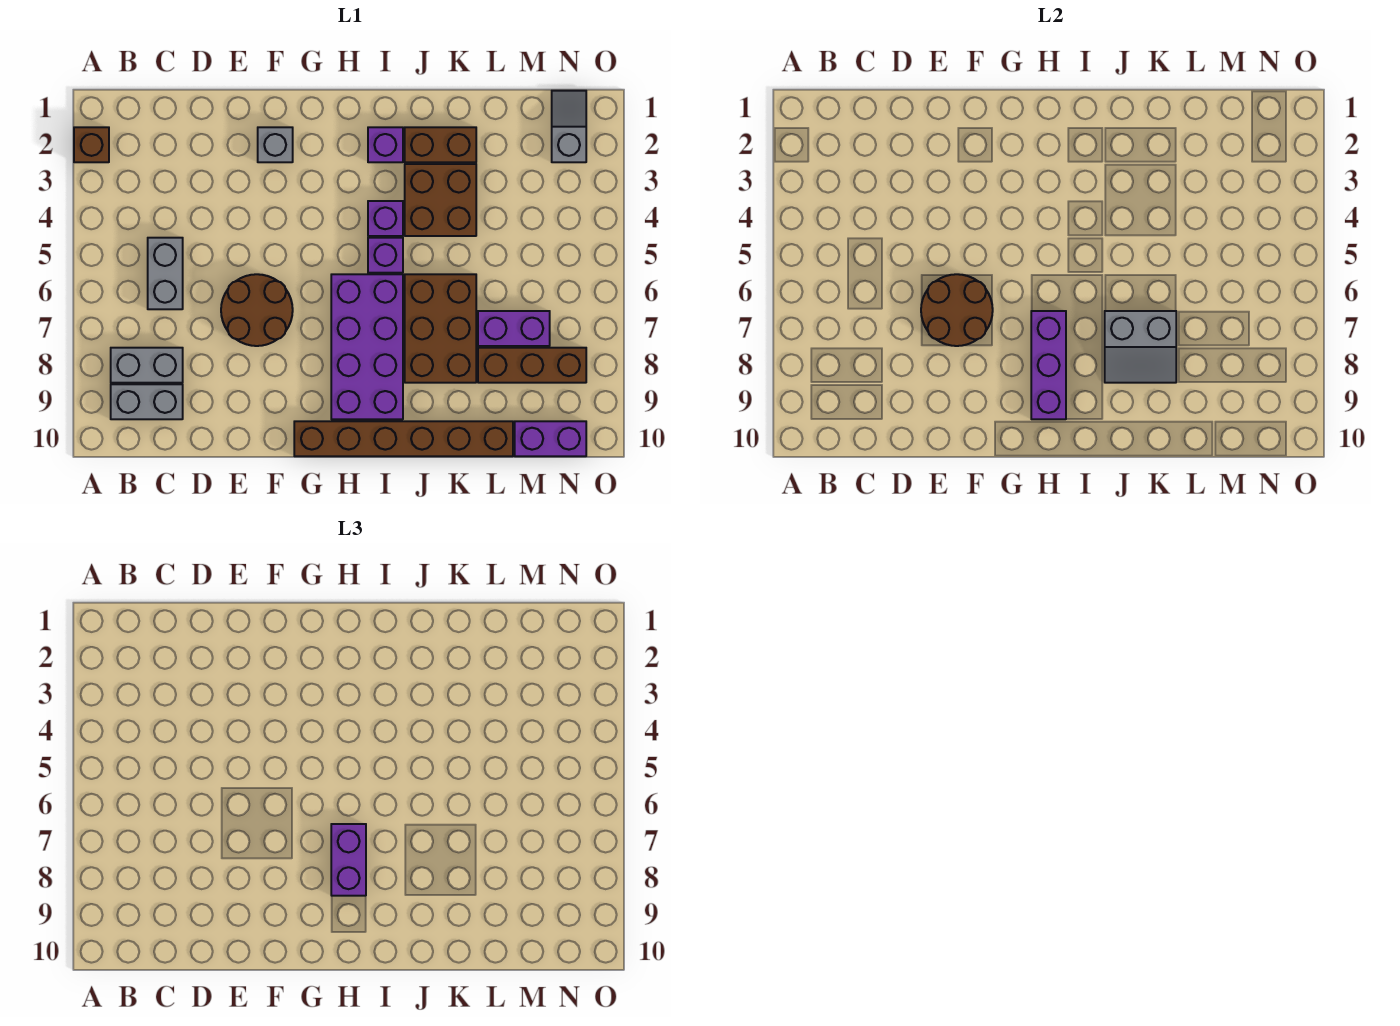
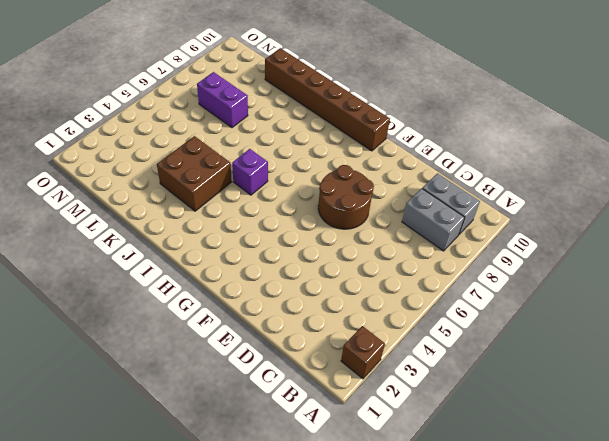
none -> grey brick C5:C6 level 1
none -> grey brick F2 level 1
none -> purple brick H6:I9 level 1

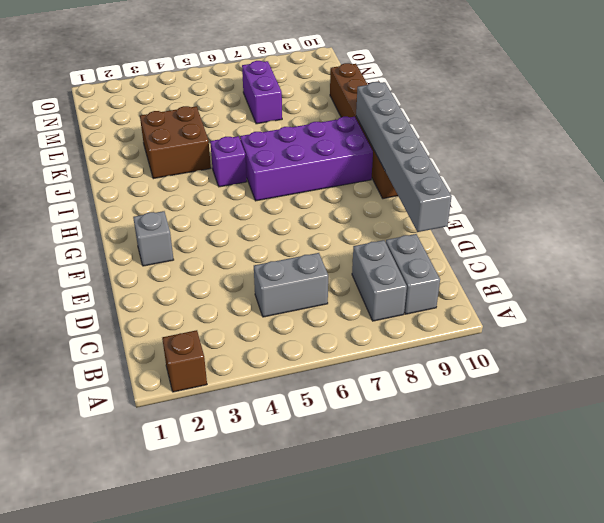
grey brick D10:I10 level 2 -> none
none -> brown round brick E6:F7 level 1
none -> purple brick I2 level 1
none -> purple brick I4 level 1

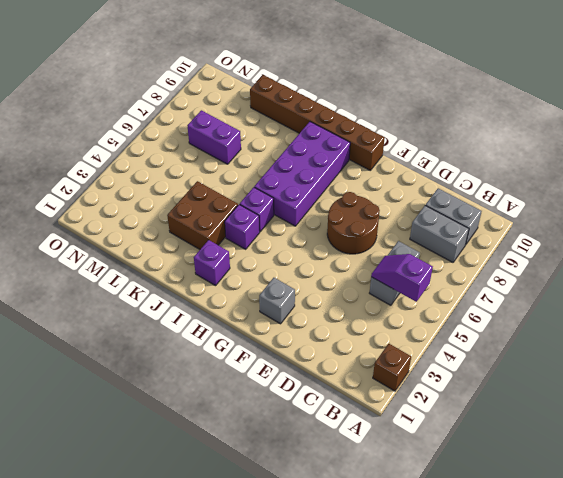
purple slope B5:C5 level 2 top B -> none
none -> brown brick J2:K2 level 1
none -> brown brick J6:K8 level 1
none -> brown brick L8:N8 level 1

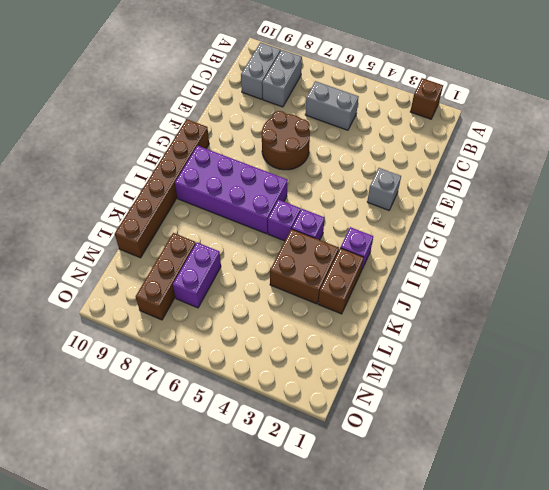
none -> brown brick J6:K8 level 1
none -> purple brick M10:N10 level 1
none -> grey slope N1:N2 level 1 top 2

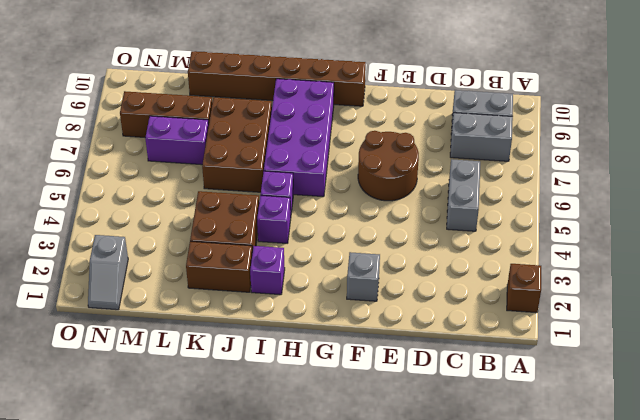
none -> purple brick M10:N10 level 1
none -> brown round brick E6:F7 level 2
none -> purple brick H7:H9 level 2

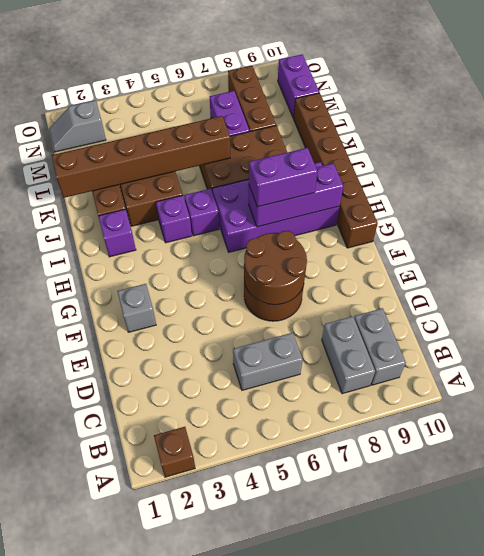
brown brick K1:K6 level 2 -> none
none -> grey slope J7:K8 level 2 top 7

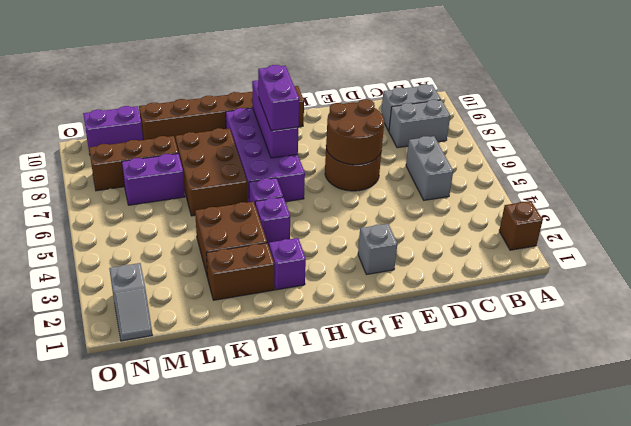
none -> grey slope J7:K8 level 2 top 7

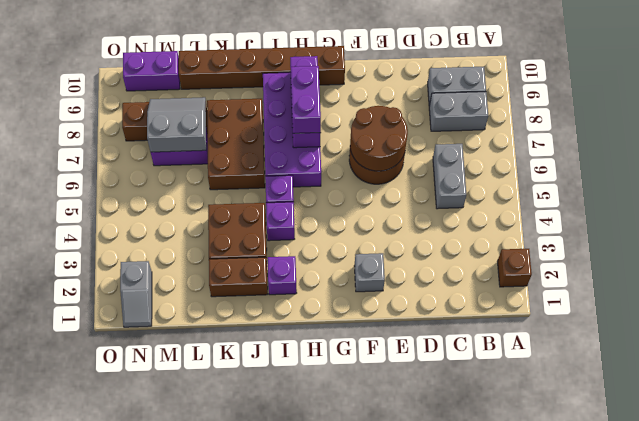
grey slope L7:M8 level 2 top 7 -> grey slope J7:K8 level 2 top 7

